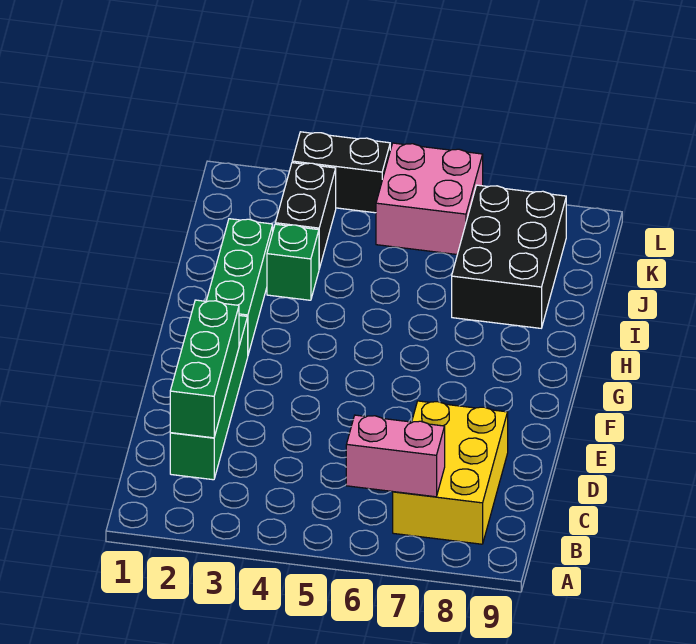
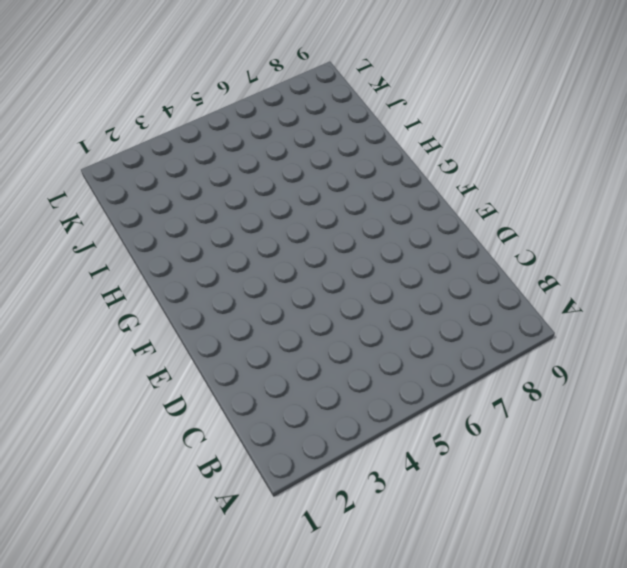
none -> yellow brick B7:D8 level 1
none -> green brick C2:F2 level 1

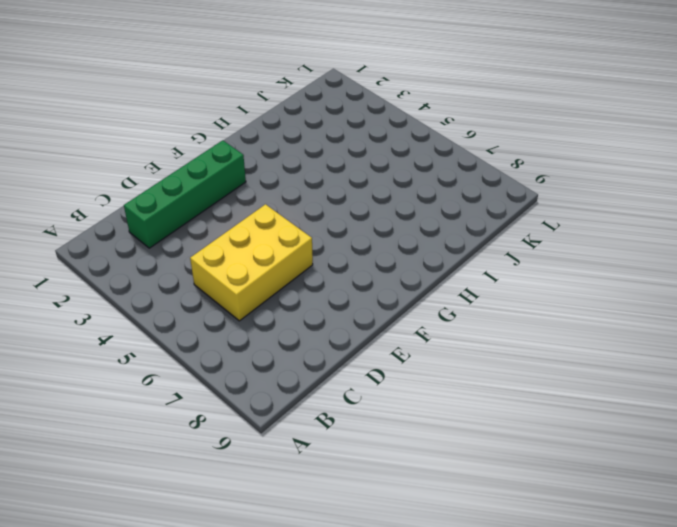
yellow brick C5:E6 level 1 -> yellow brick B7:D8 level 1
none -> green brick G2:I2 level 1
none -> green brick I3 level 1

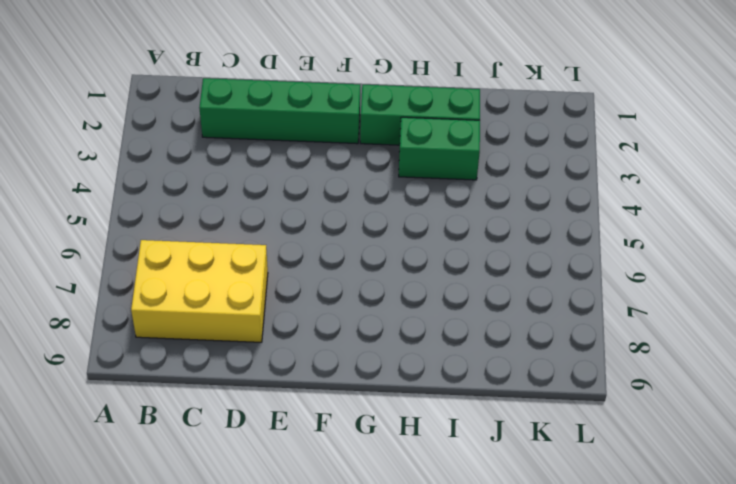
green brick H3:I3 level 1 -> green brick I3 level 1
none -> black brick I7:K8 level 1
none -> black brick J3:K3 level 1

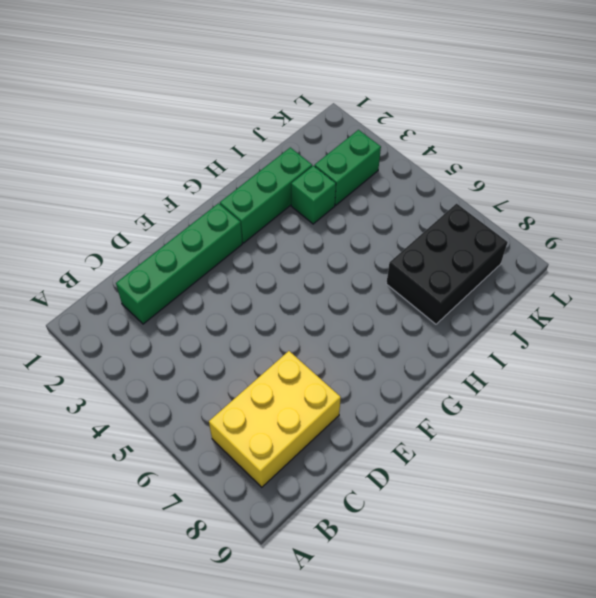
green brick J3:K3 level 1 -> black brick J3:K3 level 1
none -> pink brick K5:L6 level 1
none -> black brick L3:L4 level 1

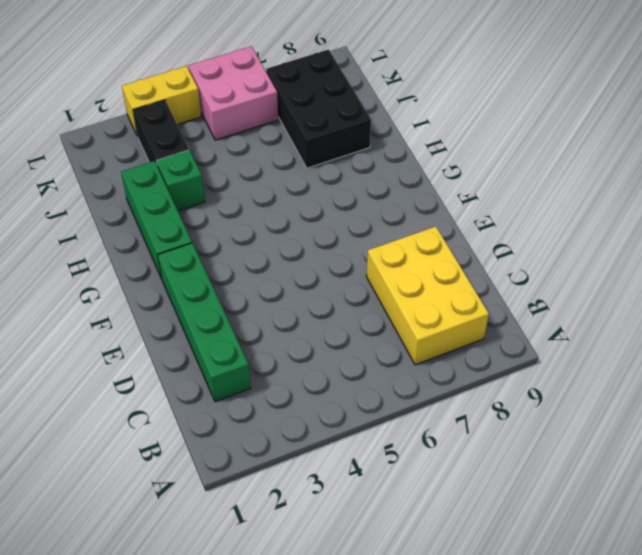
yellow brick L3:L4 level 1 -> black brick L3:L4 level 1
none -> pink brick B6:B7 level 2
none -> green brick C2:E2 level 2

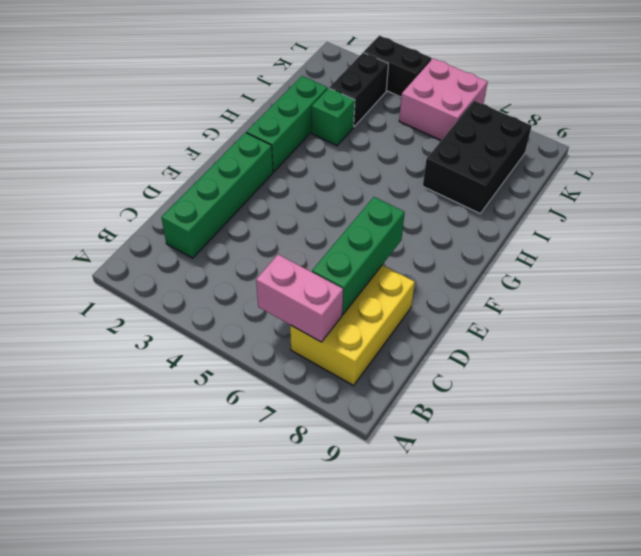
green brick C7:E7 level 2 -> green brick C2:E2 level 2

